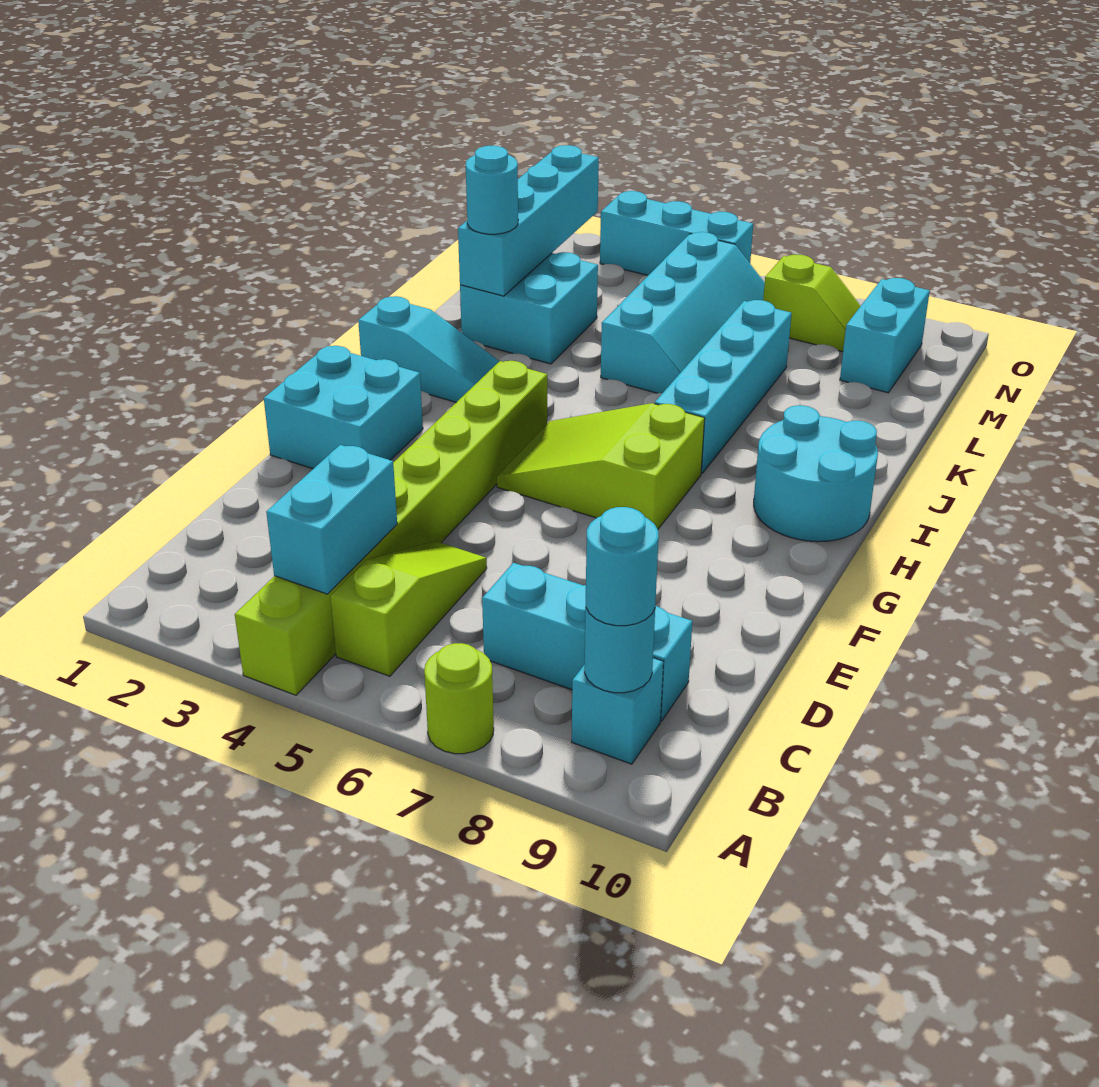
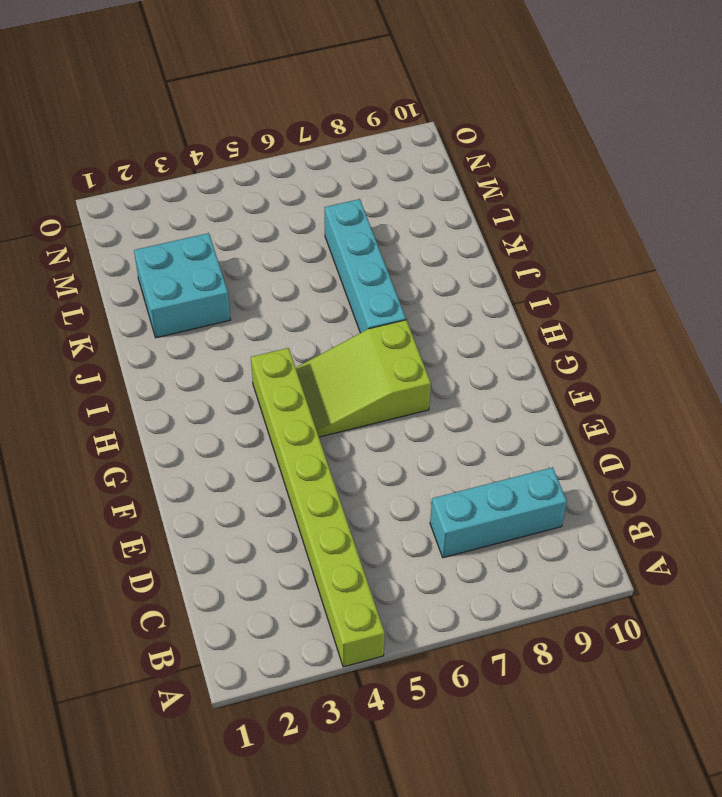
none -> lime round brick A7 level 1
none -> lime slope B5:D5 level 1 top B
none -> cyan brick B9 level 1

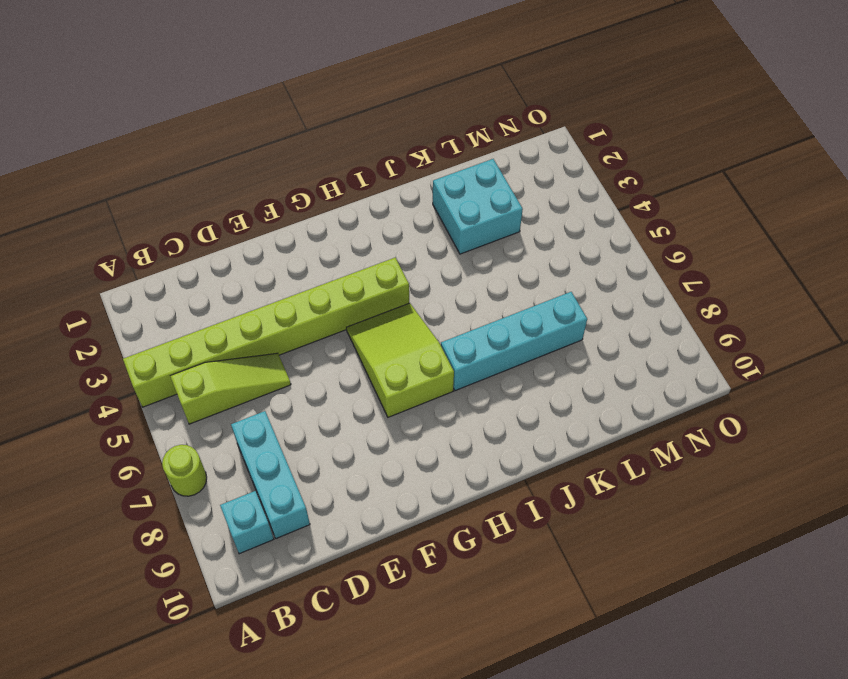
none -> cyan brick F1:G2 level 1
none -> cyan round brick H9:I10 level 1
none -> cyan slope I1:I3 level 1 top 1

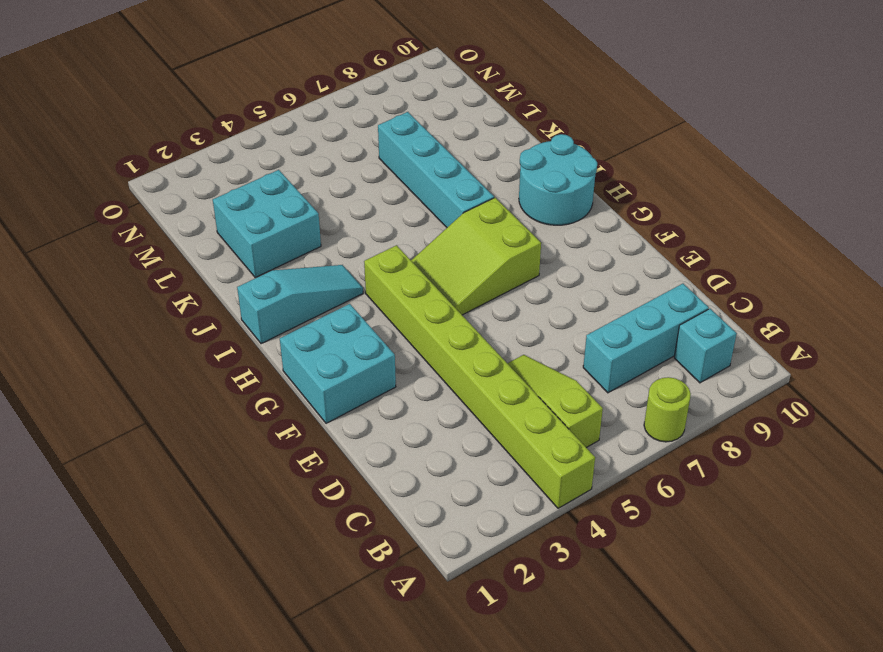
none -> cyan slope K5:N6 level 1 top 5
none -> cyan brick M9:N9 level 1
none -> lime slope N7:N8 level 1 top 7

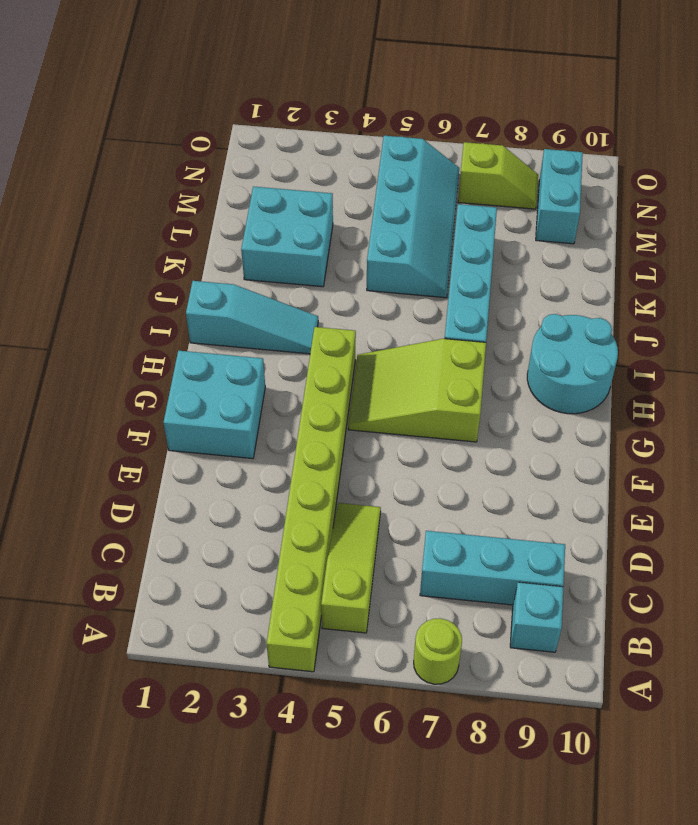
none -> cyan brick O3:O5 level 1
none -> cyan brick B4:C4 level 2
none -> cyan round brick B9 level 2

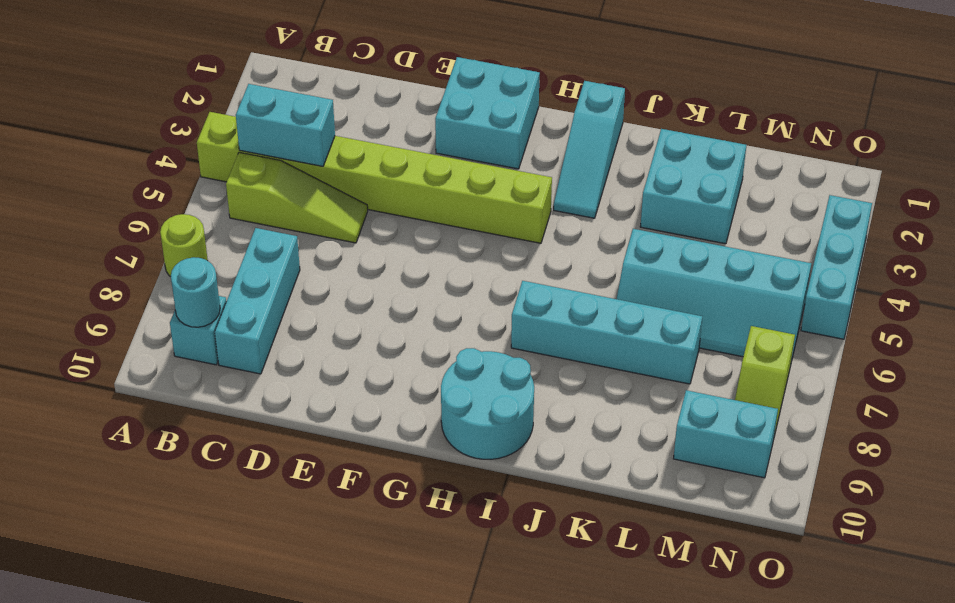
none -> lime slope G5:H7 level 1 top 7
none -> cyan brick K2:N2 level 2
none -> cyan round brick B9 level 3

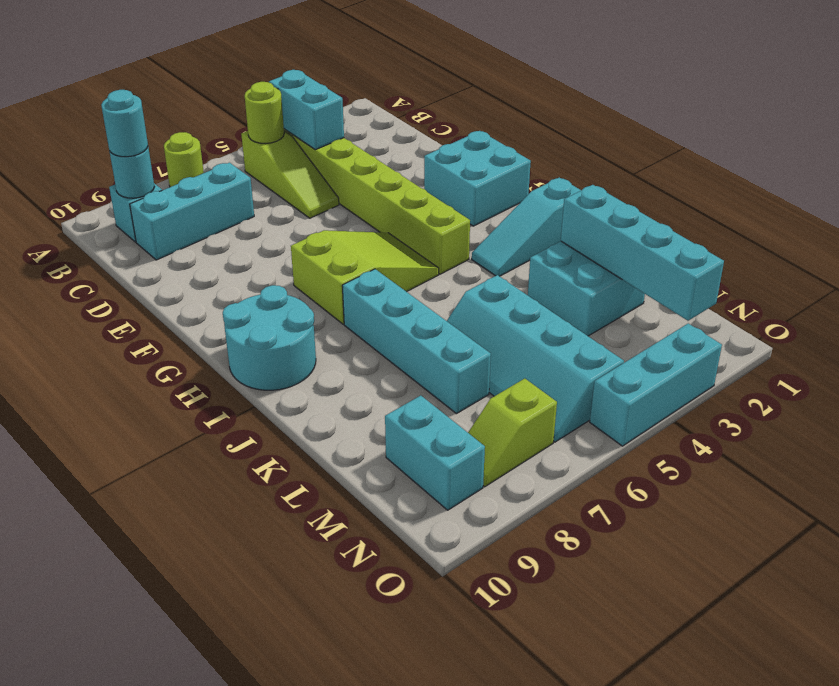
lime round brick B5 level 2 -> none
none -> cyan round brick K2 level 3

